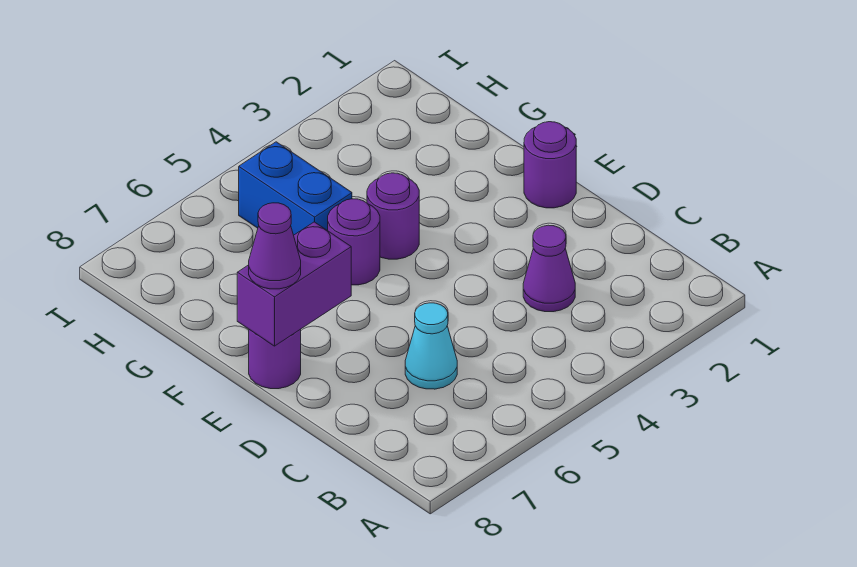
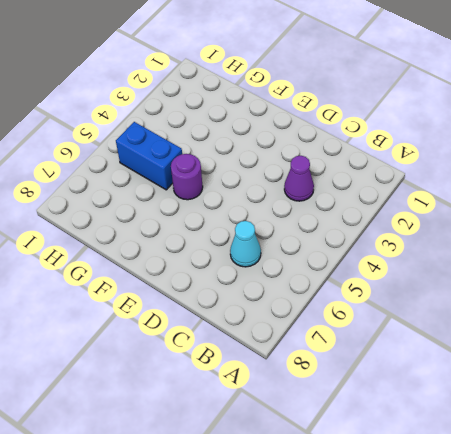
none -> purple round brick E1 level 1
none -> purple round brick E8 level 1

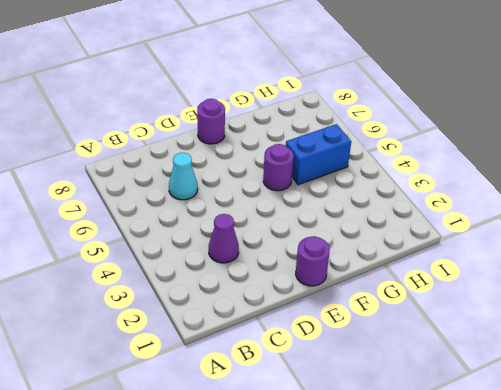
none -> purple round brick F4 level 1
none -> purple brick E7:E8 level 2

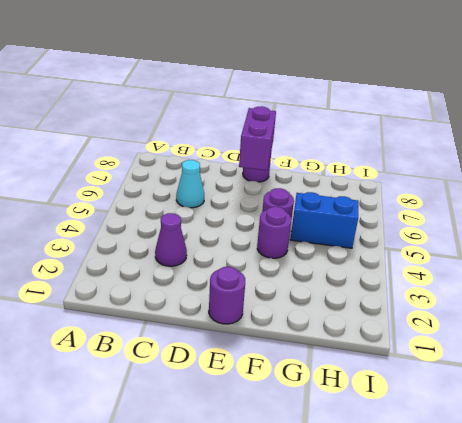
none -> purple cone E8 level 3

